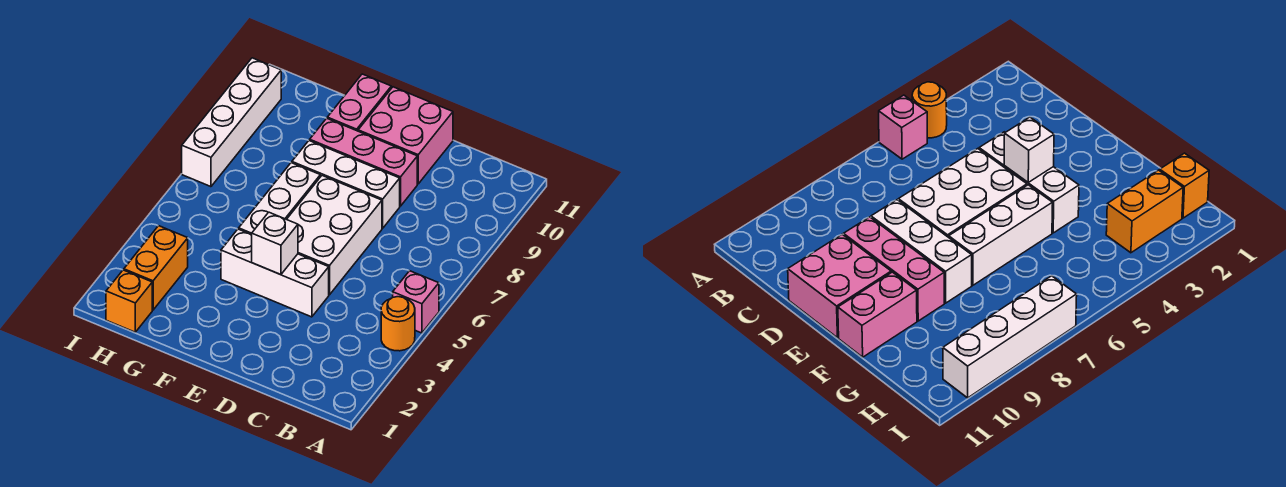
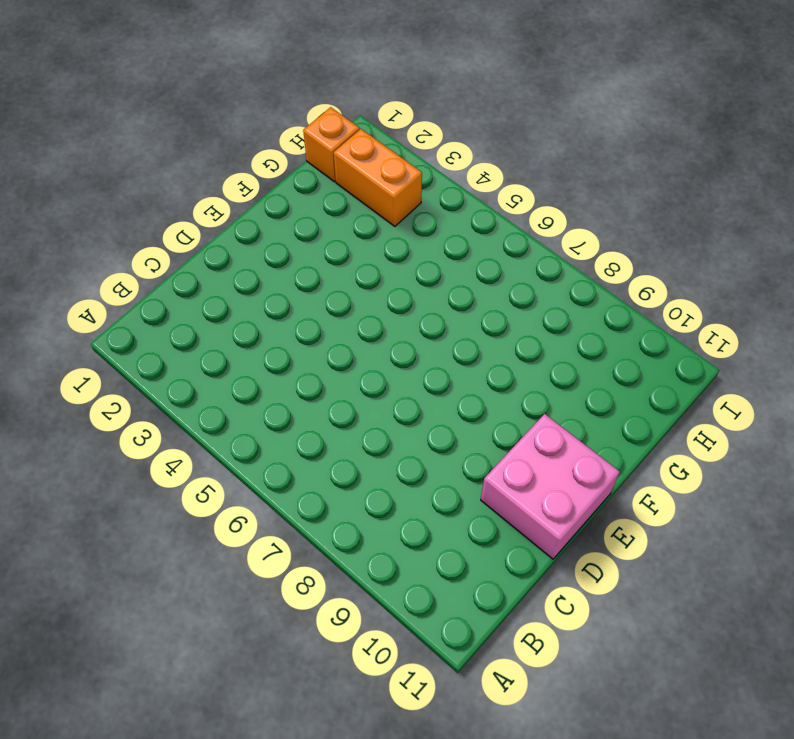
none -> orange round brick A4 level 1
none -> pink brick A5 level 1
none -> white brick D4:F4 level 1

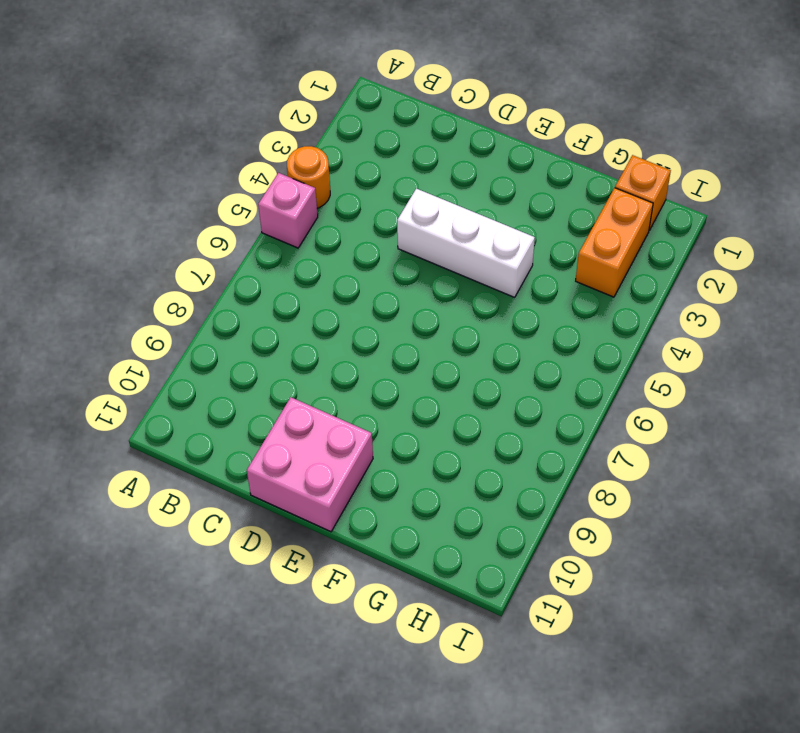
none -> white brick D5:E7 level 1
none -> white brick D8:F8 level 1
none -> pink brick D9:F9 level 1

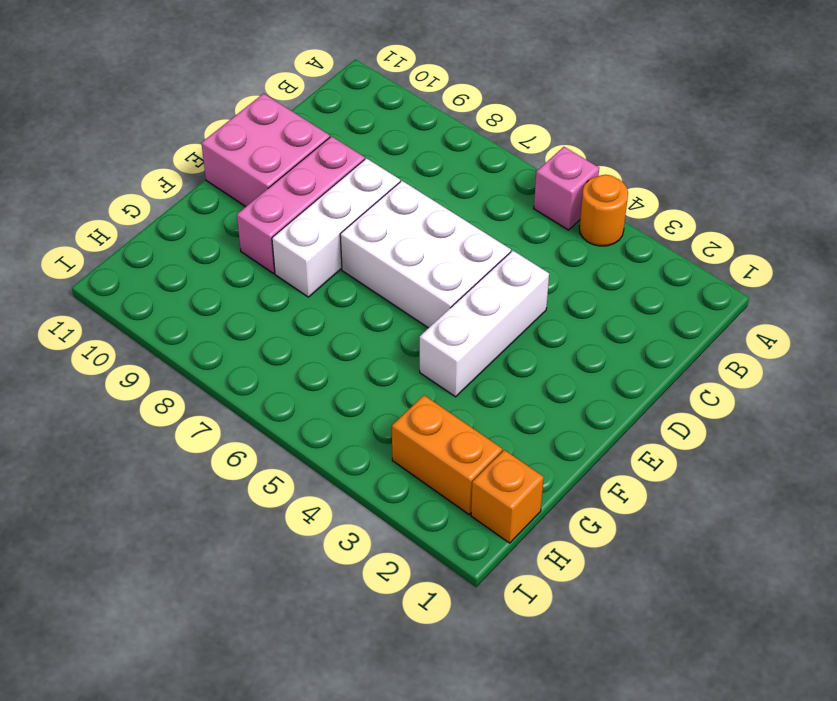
none -> white brick F5:F7 level 1
none -> pink brick F10:F11 level 1
none -> white brick I7:I10 level 1

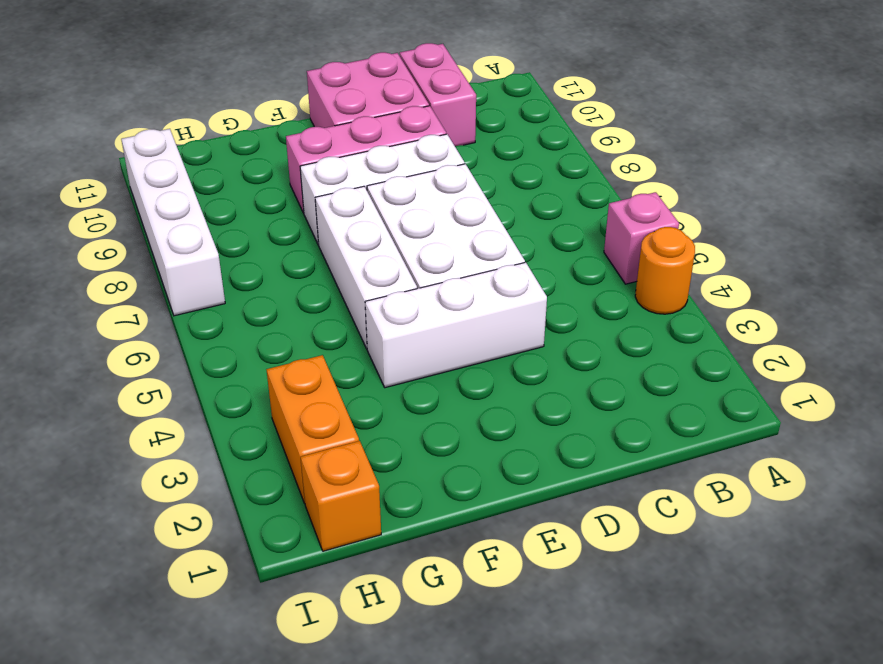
pink brick C10:C11 level 1 -> pink brick F10:F11 level 1
none -> white brick E4 level 2

